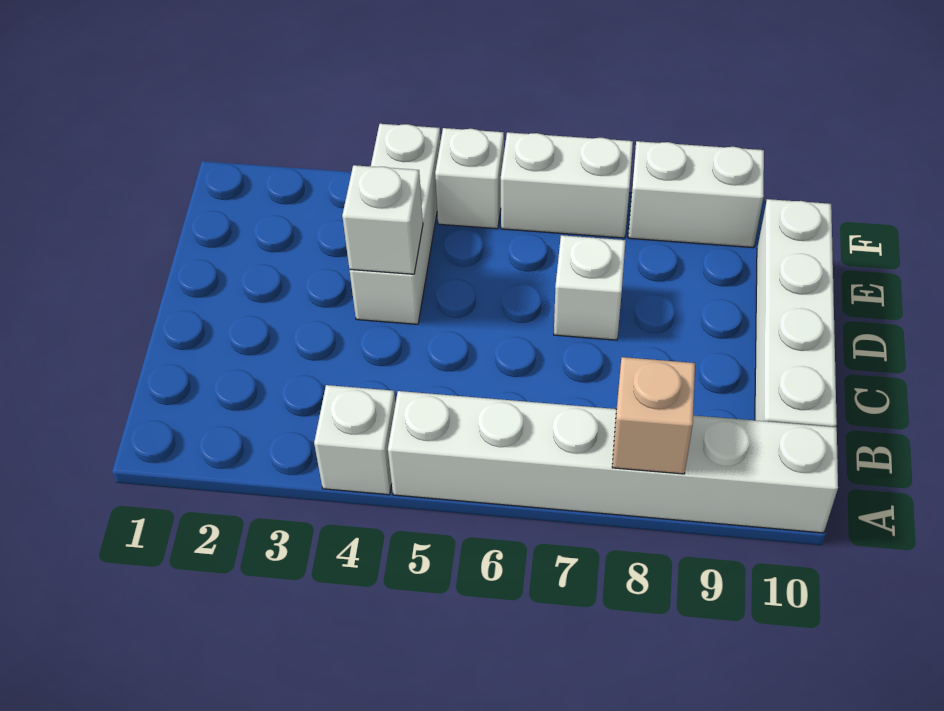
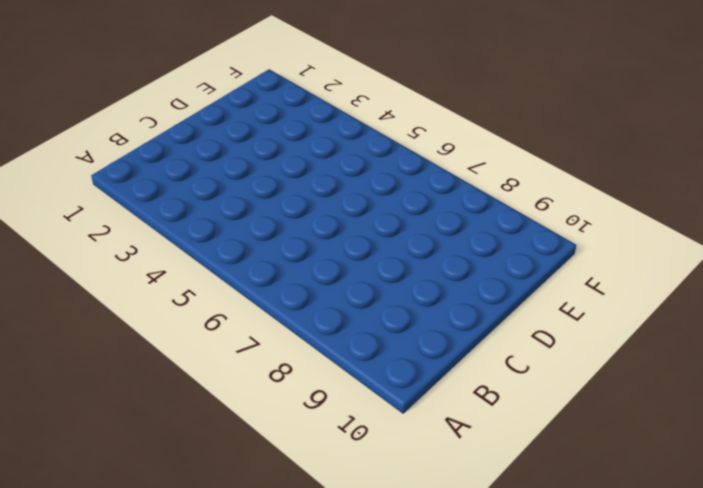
none -> white brick A4 level 1
none -> white brick A5:A10 level 1

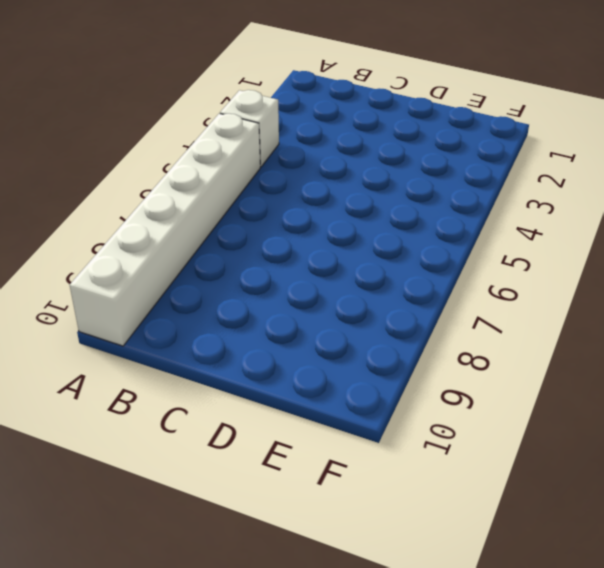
none -> white brick B10:E10 level 1
none -> white brick D4:F4 level 1

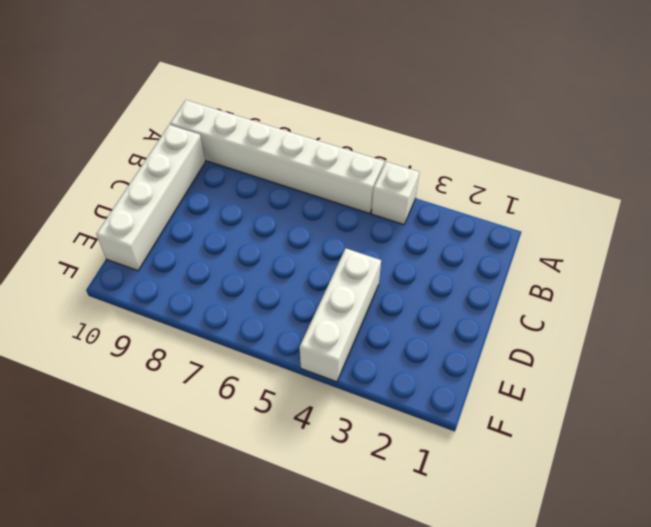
none -> white brick D7 level 1
none -> white brick F5 level 1

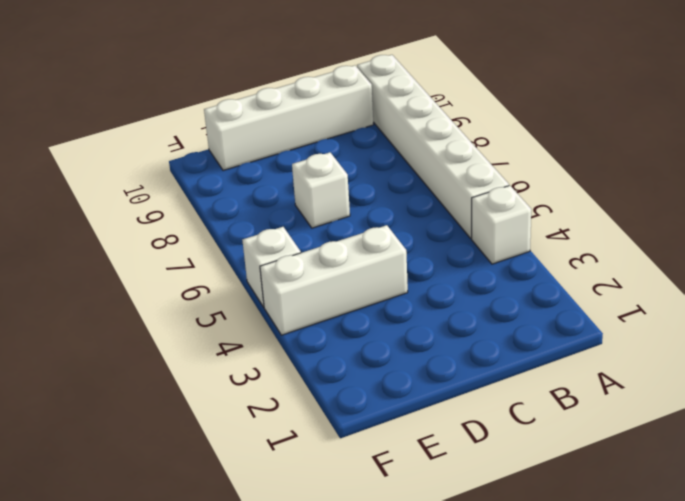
none -> white brick F6:F7 level 1
none -> white brick F8:F9 level 1

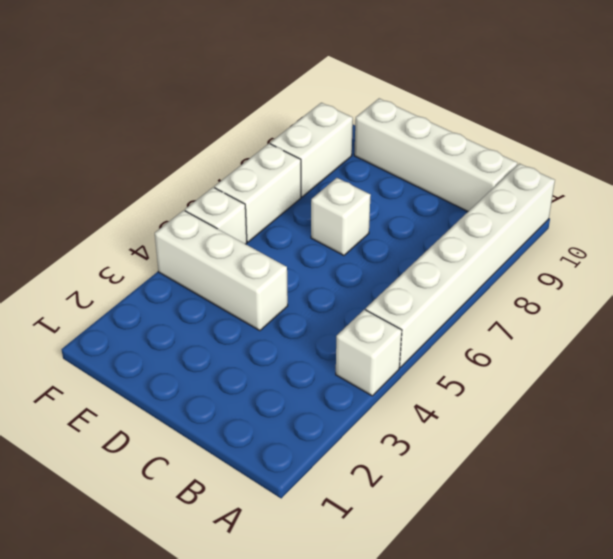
none -> tan brick A8 level 2
none -> white brick D4 level 2

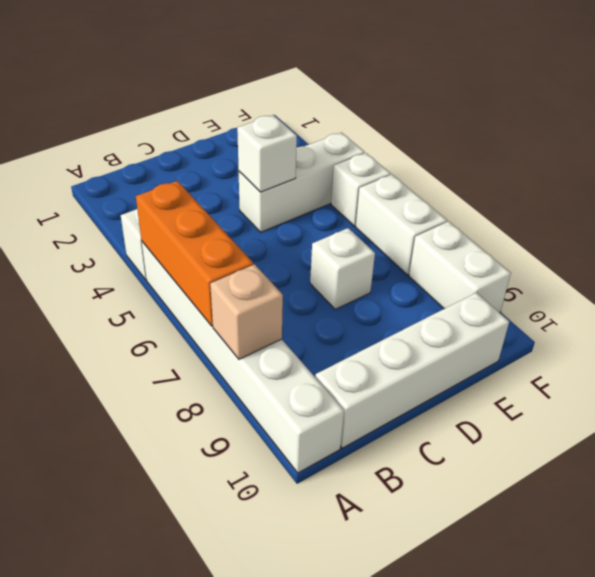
orange brick A5:A7 level 2 -> none

